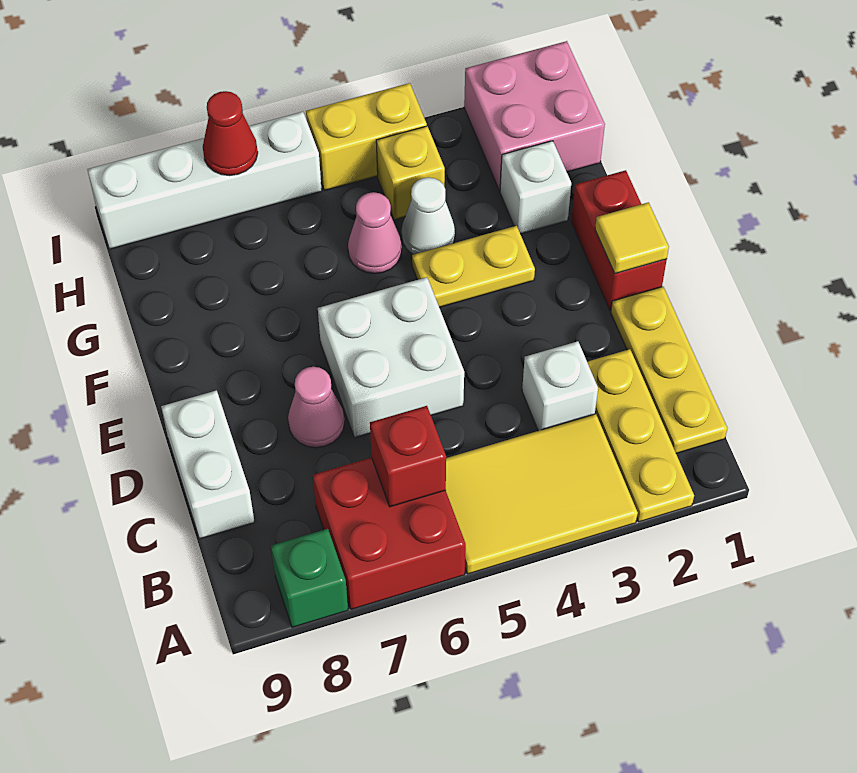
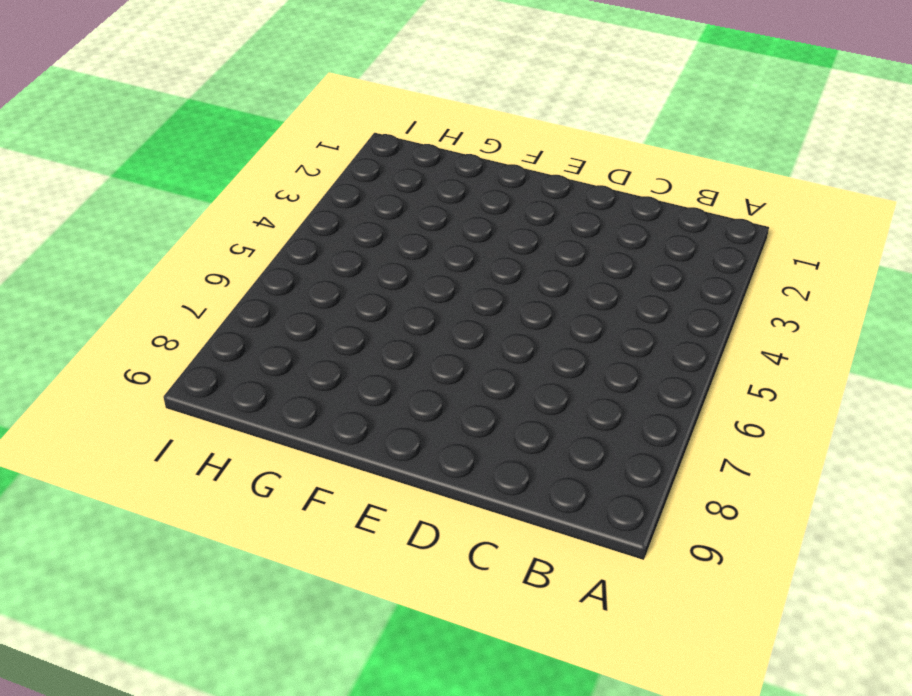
none -> yellow plate A2:C2 level 1
none -> yellow tile A3:B5 level 1
none -> red brick A6:B7 level 1

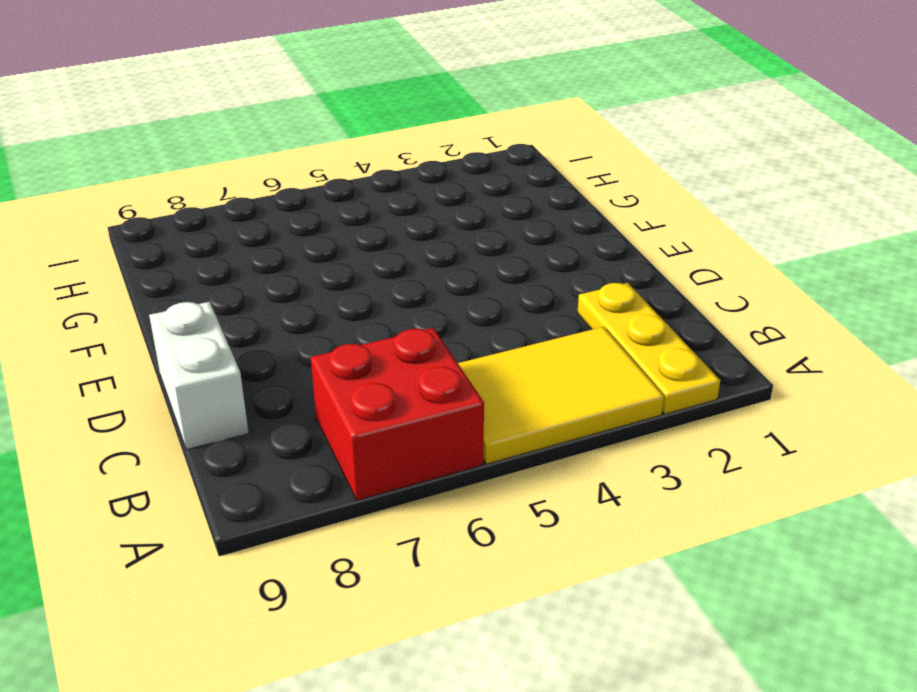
none -> green brick A8 level 1
none -> yellow plate B1:D1 level 1
none -> white brick C3 level 1

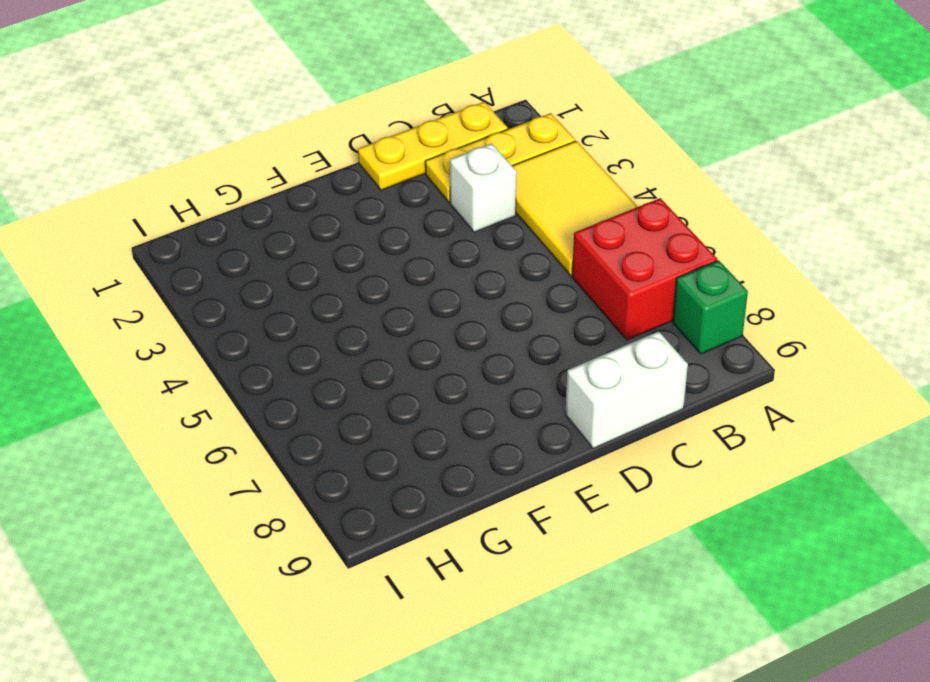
none -> white brick D5:E6 level 1
none -> pink cone D7 level 1
none -> red brick E1:F1 level 1

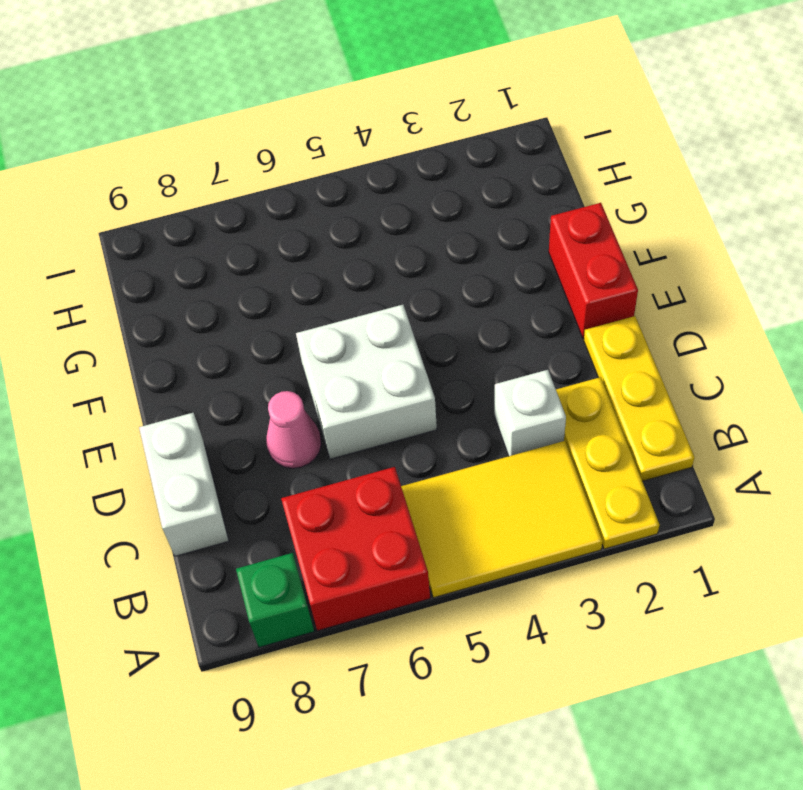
none -> yellow plate F3:F4 level 1
none -> white brick G2 level 1
none -> white cone G4 level 1

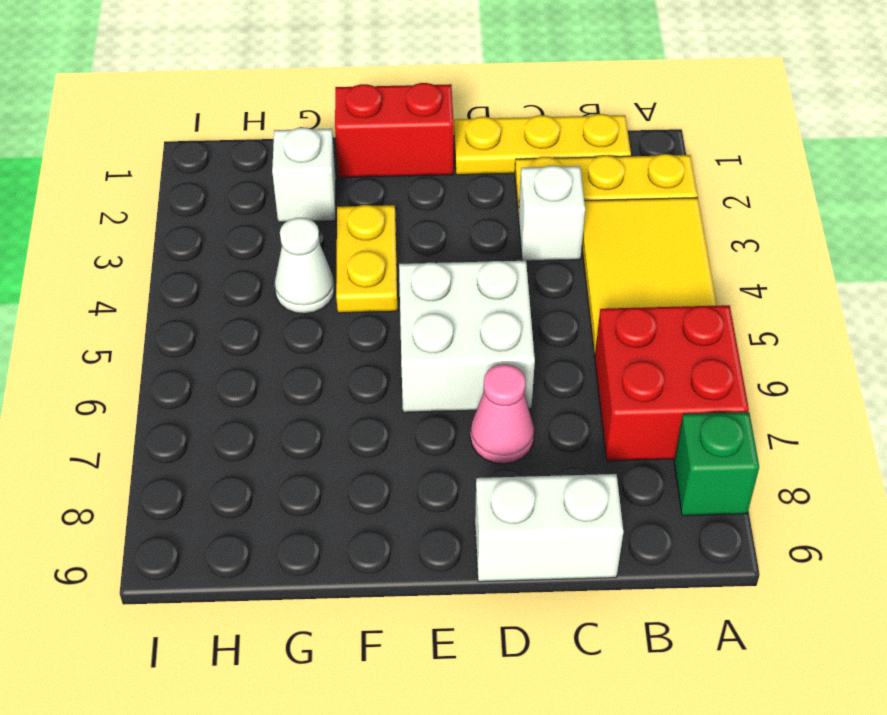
none -> pink cone G5 level 1
none -> pink brick H1:I2 level 1
none -> yellow brick H4 level 1

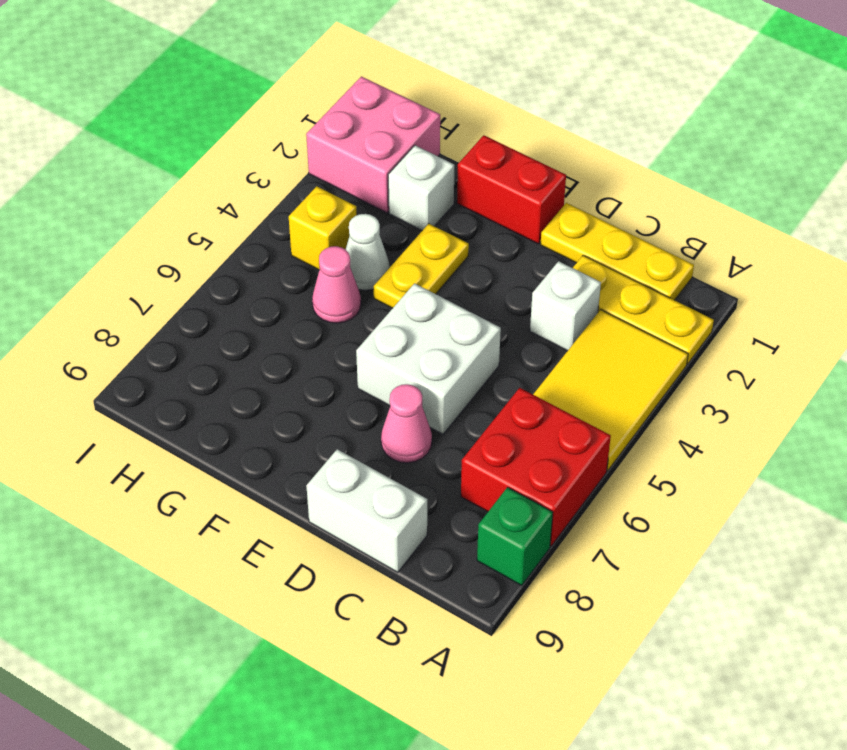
none -> yellow brick I4:I5 level 1
none -> white brick I6:I9 level 1
none -> red brick B6 level 2

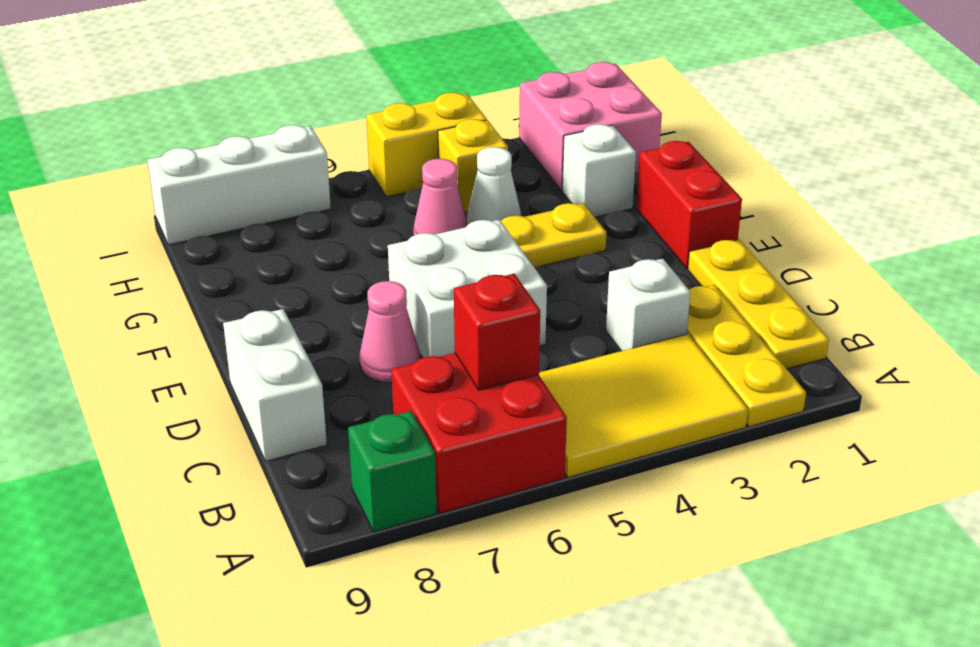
white brick I7:I9 level 1 -> white brick I6:I9 level 1
none -> yellow tile E1 level 2
none -> red cone I7 level 2

